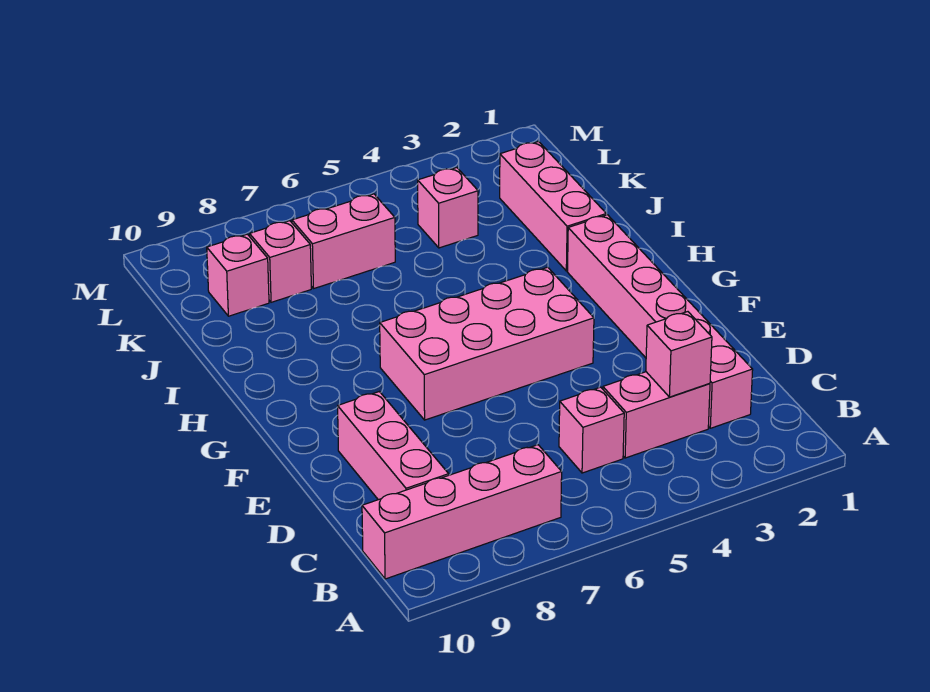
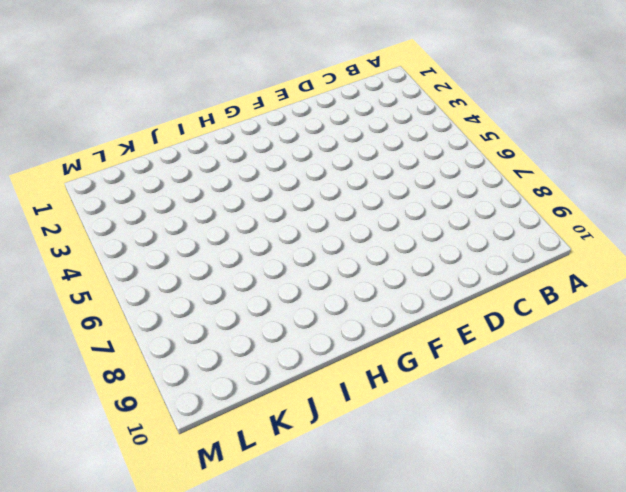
none -> pink brick B7:B10 level 1
none -> pink brick C2:H2 level 1
none -> pink brick C3:C4 level 1

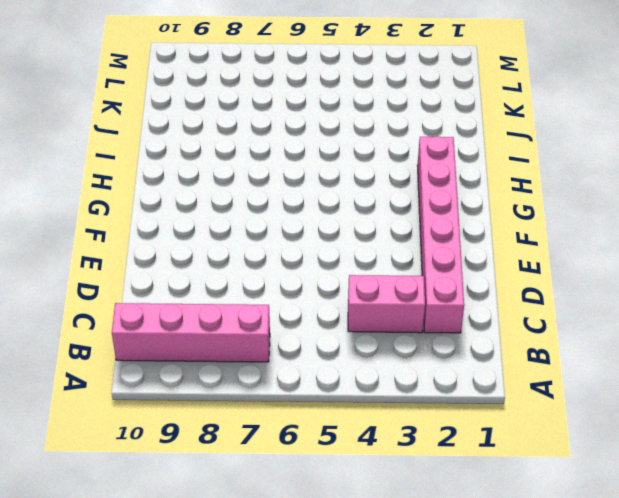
none -> pink brick C5 level 1
none -> pink brick C9:E9 level 1
none -> pink brick F4:G7 level 1

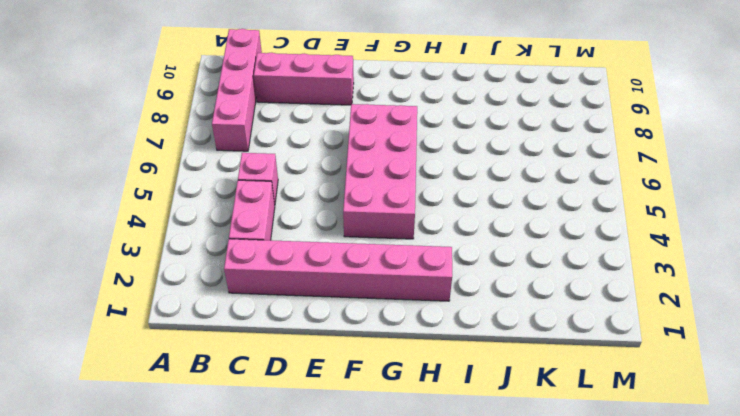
none -> pink brick I2:K2 level 1
none -> pink brick K4 level 1
none -> pink brick K6:K7 level 1

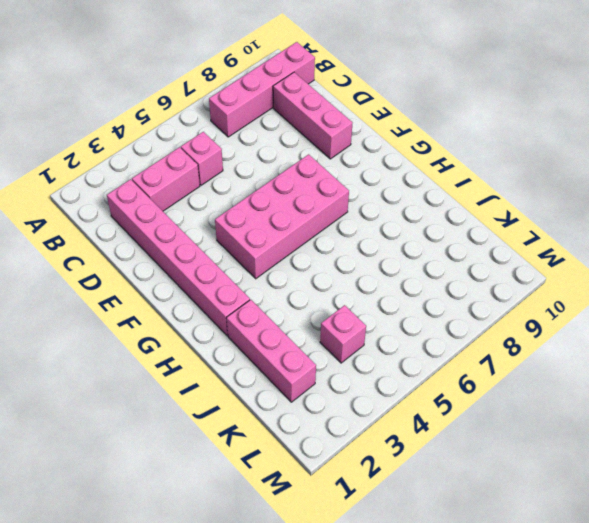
none -> pink brick K6:K7 level 1
none -> pink brick K8 level 1
none -> pink brick K9 level 1

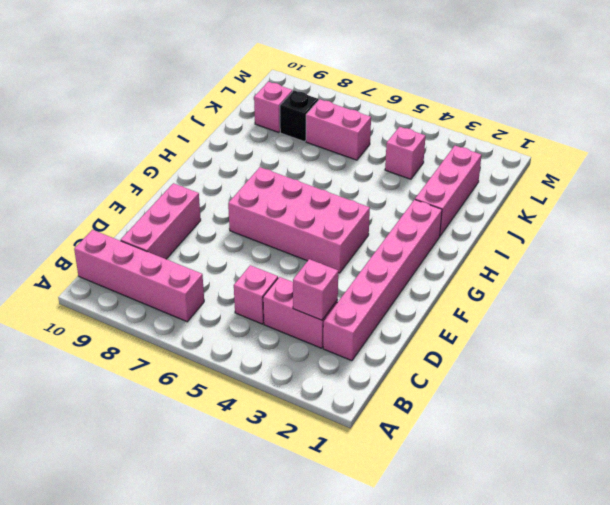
black brick K8 level 1 -> pink brick K8 level 1

